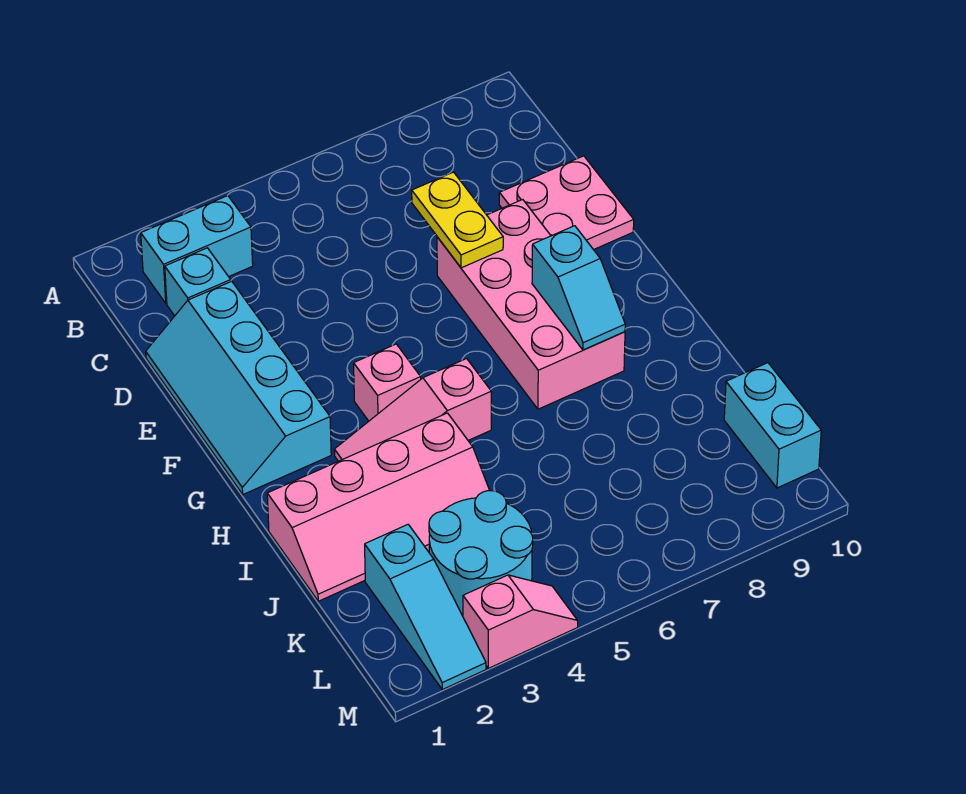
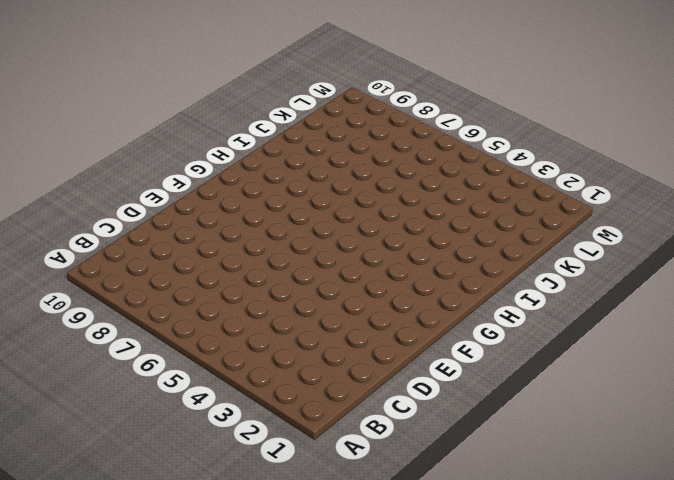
none -> cyan brick B2:B3 level 1
none -> cyan brick C2 level 1
none -> cyan slope D1:G2 level 1 top 2

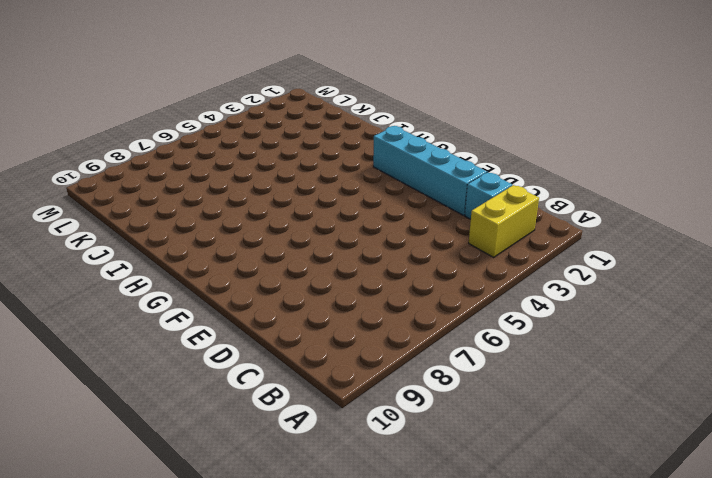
yellow brick B2:B3 level 1 -> cyan brick B2:B3 level 1
none -> pink plate D9:E10 level 1
none -> pink brick E7:H8 level 1
none -> pink brick G4 level 1

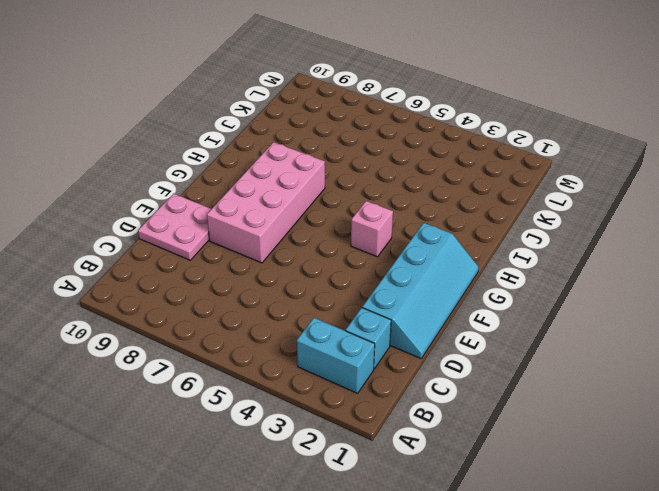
none -> pink slope H3:H5 level 1 top 5
none -> pink slope I1:J4 level 1 top I
none -> cyan slope K2:M2 level 1 top K

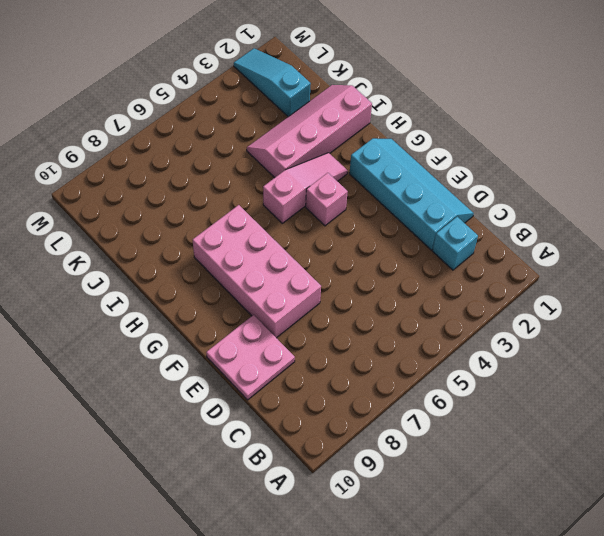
none -> cyan brick B2:B3 level 1
none -> cyan round brick K3:L4 level 1
none -> cyan brick K10:L10 level 1

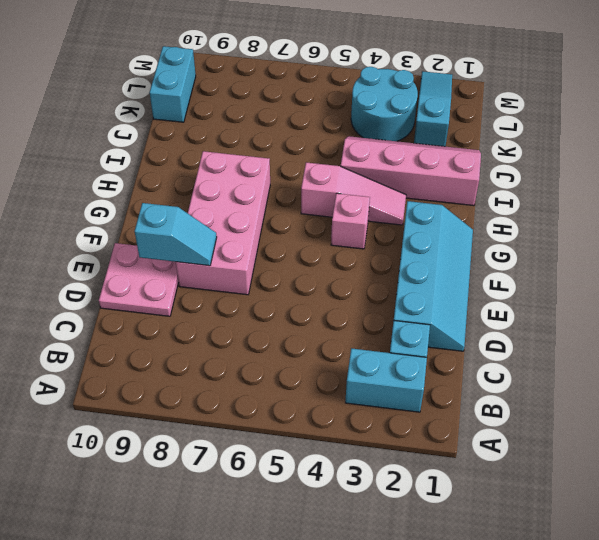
cyan slope E8:E9 level 2 top 9 -> cyan slope G8:H8 level 2 top G
none -> pink slope M3:M4 level 1 top 3
none -> yellow plate D7:E7 level 2

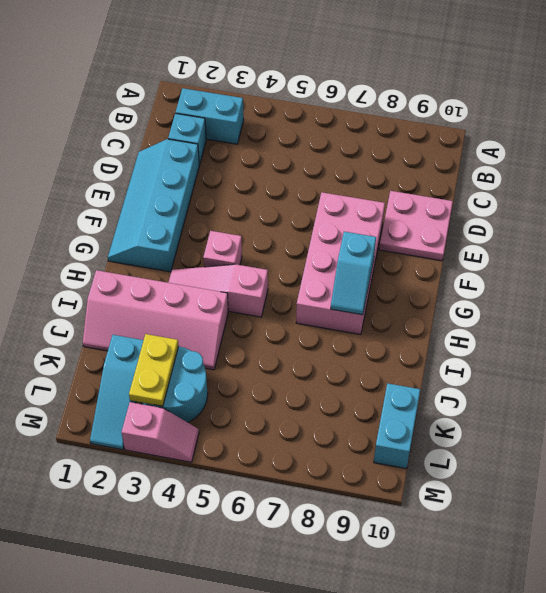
yellow plate K3:L3 level 2 -> yellow plate D7:E7 level 2

